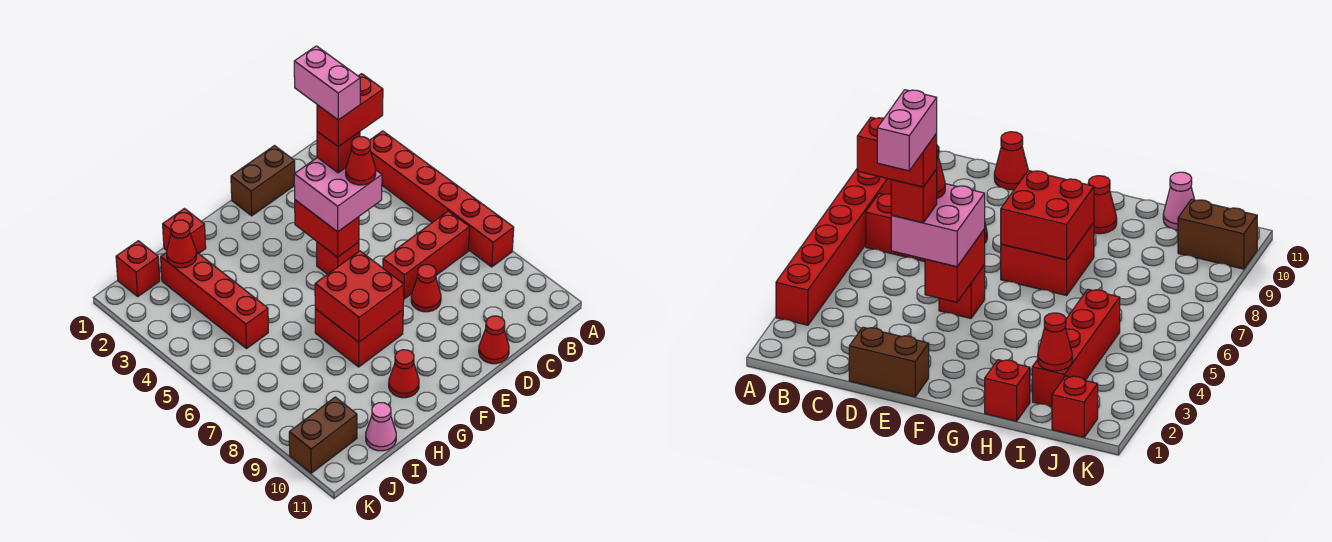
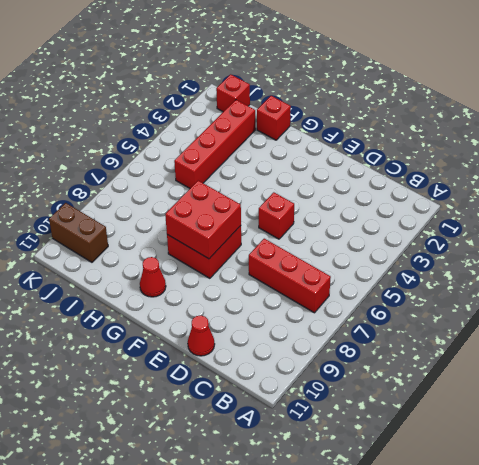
none -> red brick A3:A8 level 1
none -> brown brick D1:E1 level 1
none -> red cone D8 level 1

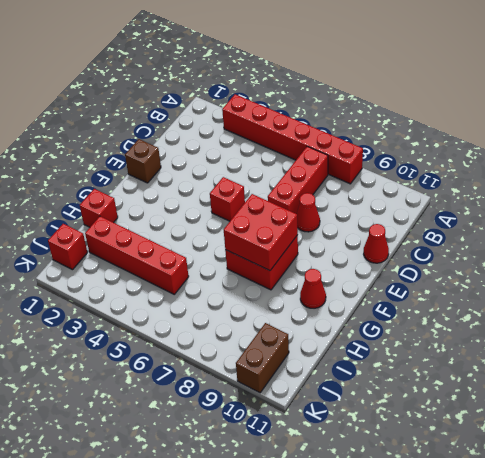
brown brick E1 level 1 -> brown brick D1:E1 level 1
none -> pink cone I11 level 1
none -> red brick E4:E5 level 2
none -> red cone I2 level 2

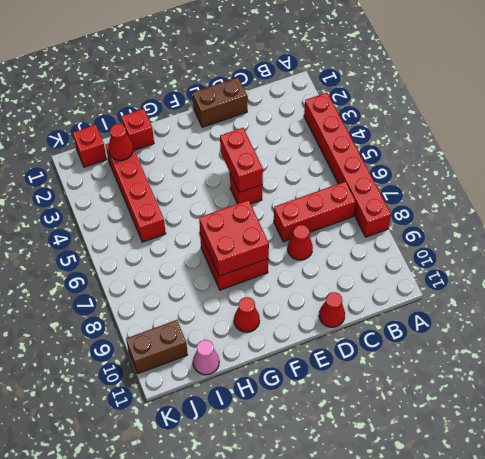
none -> pink brick D4:E5 level 3
none -> red brick D4 level 4
none -> red cone D5 level 4

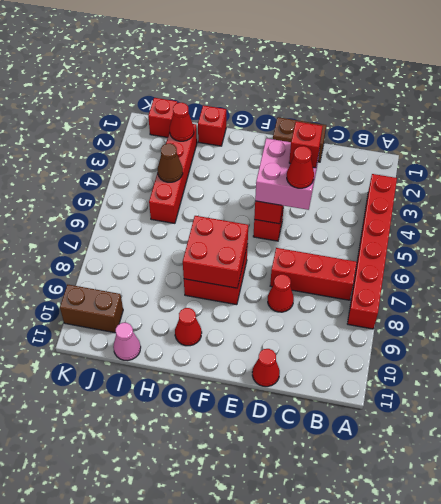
brown cone I4 level 2 -> none
none -> red brick C4:D4 level 5
none -> pink brick D3:D4 level 6

